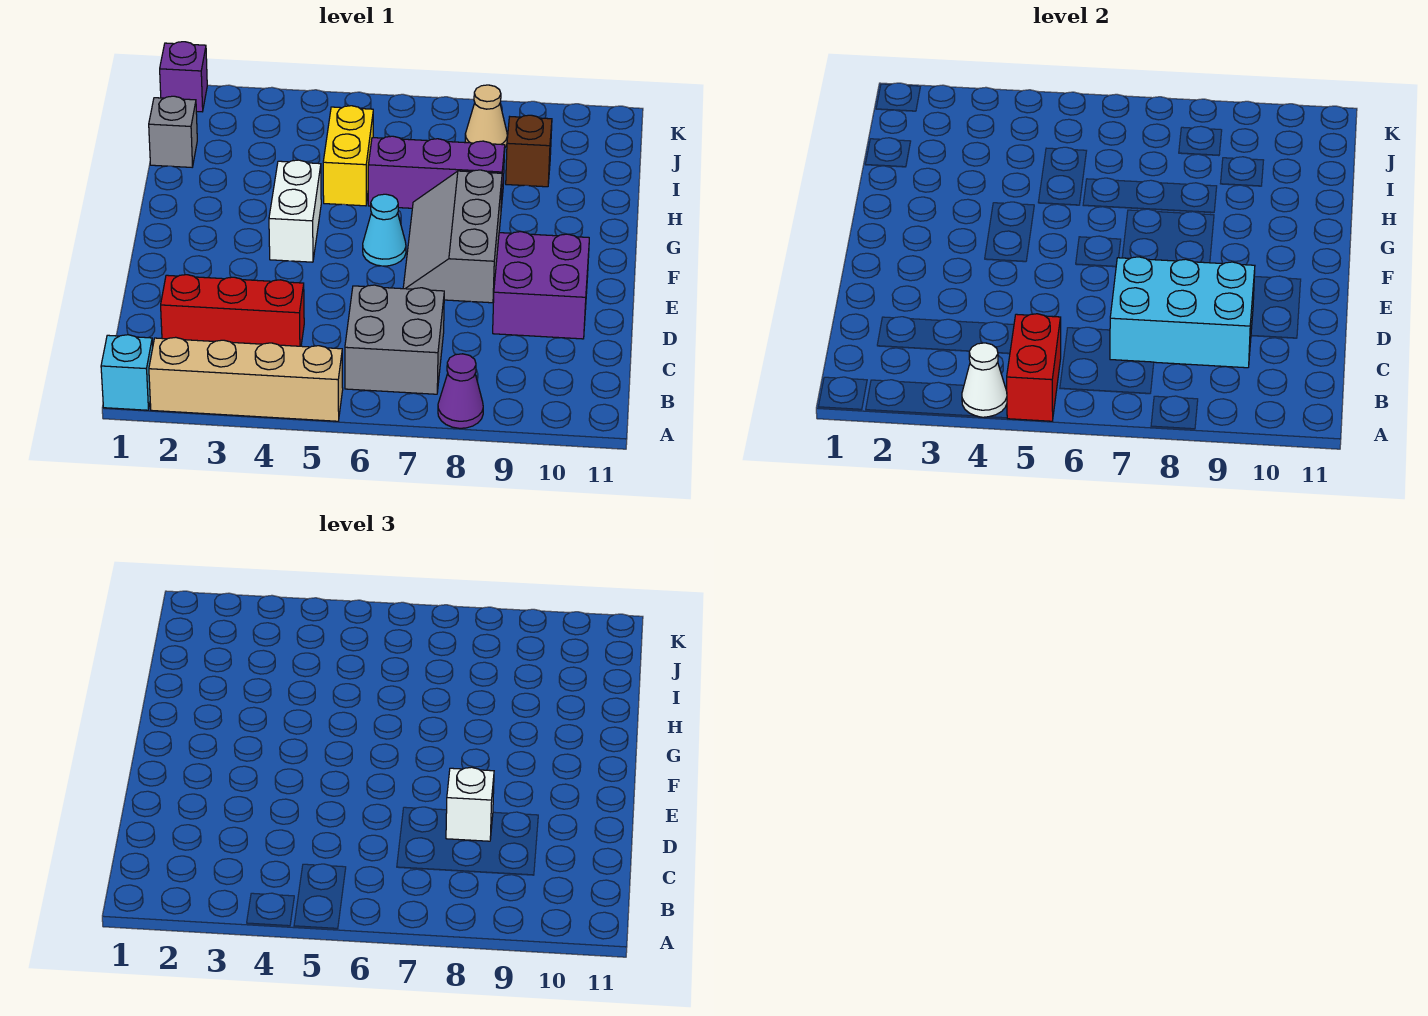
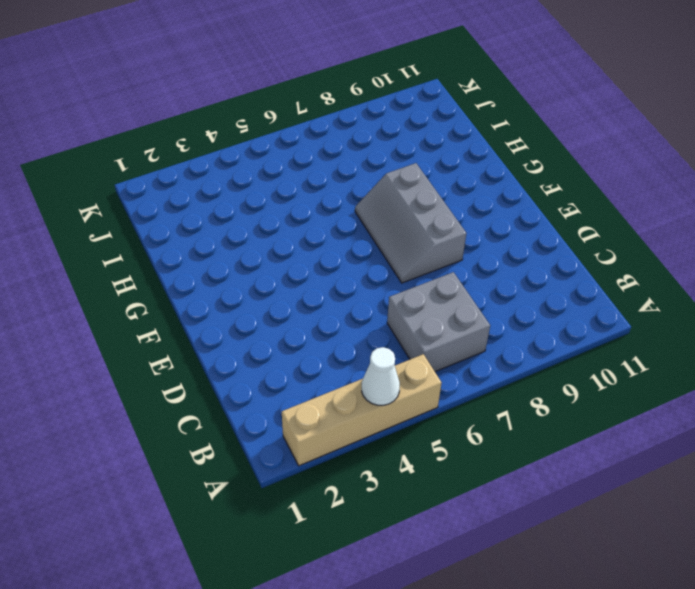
none -> cyan brick A1 level 1
none -> purple cone A8 level 1
none -> red brick C2:C4 level 1

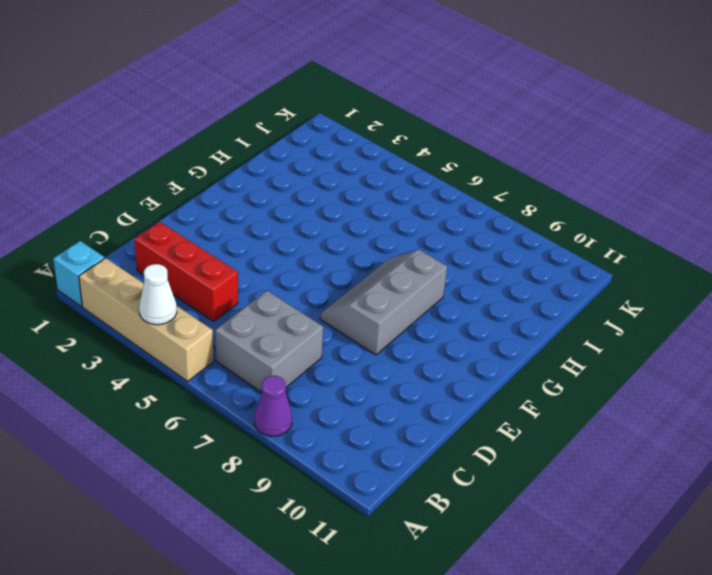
none -> purple brick D9:E10 level 1
none -> white brick F4:G4 level 1
none -> cyan cone F6 level 1

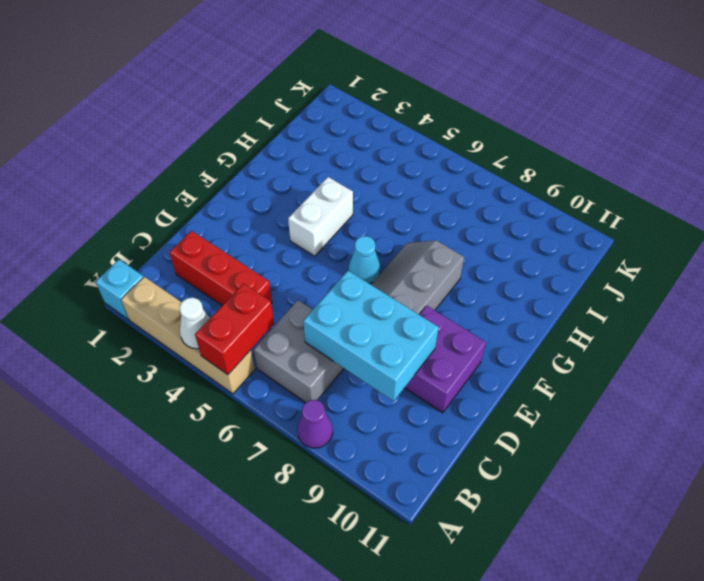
none -> yellow brick H5:I5 level 1
none -> purple brick H6:H8 level 1
none -> grey brick I1 level 1

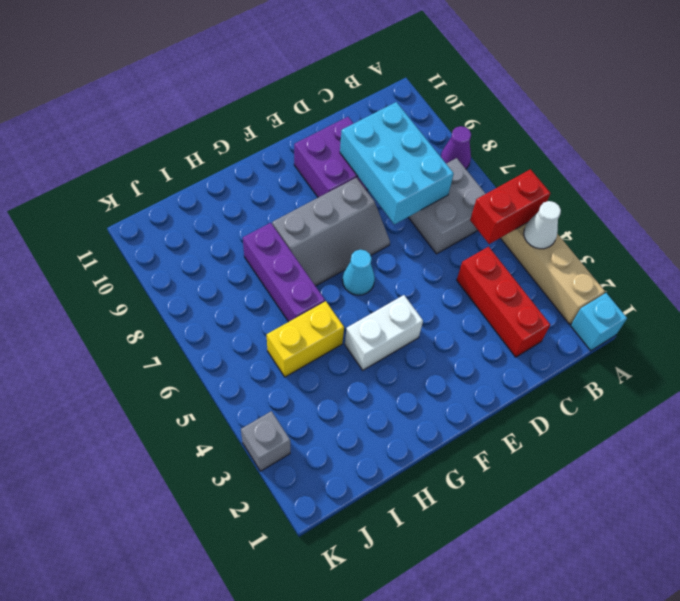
grey brick K3 level 1 -> grey brick I1 level 1
none -> brown brick I9 level 1
none -> tan cone J8 level 1
none -> purple brick K1 level 1

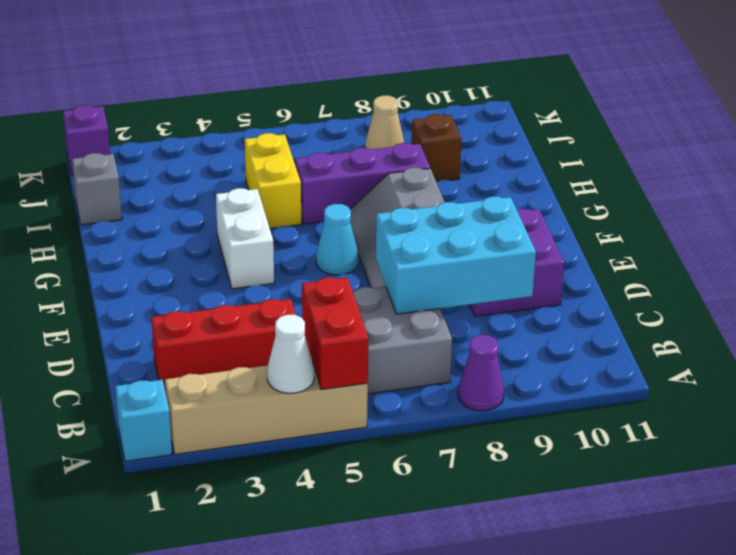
none -> white brick D8 level 3

